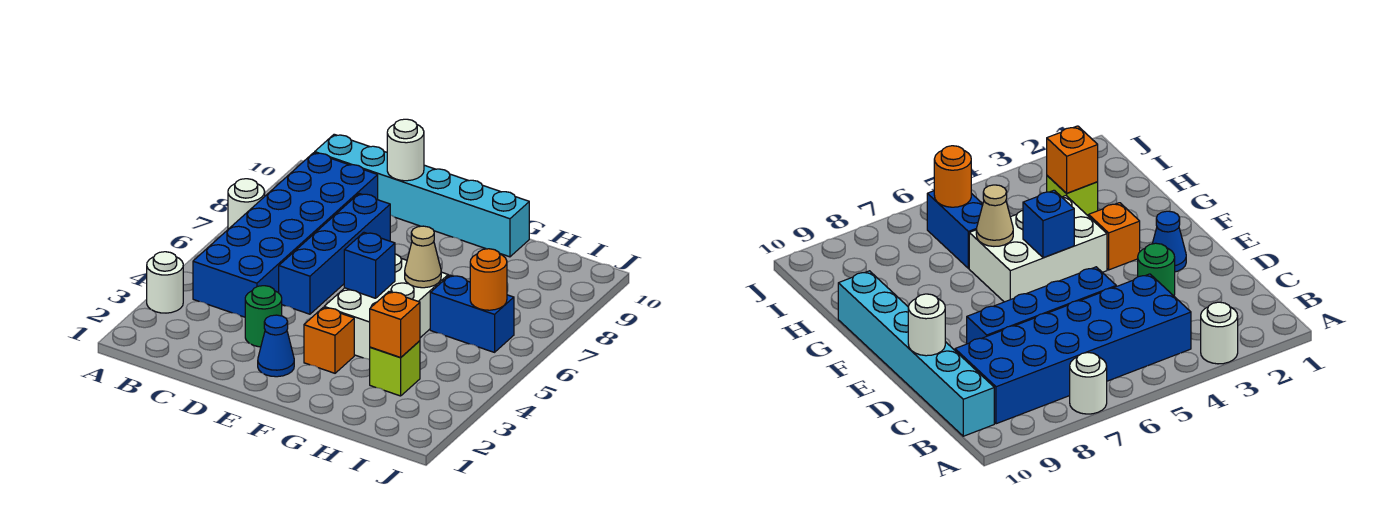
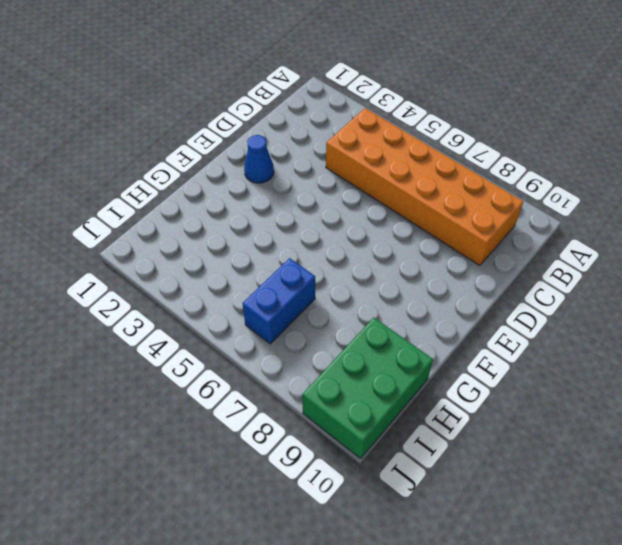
orange brick B4:C9 level 1 -> blue brick B4:C9 level 1
green brick H9:J10 level 1 -> none
none -> white round brick A3 level 1
none -> white round brick A7 level 1
none -> cyan brick B10:G10 level 1

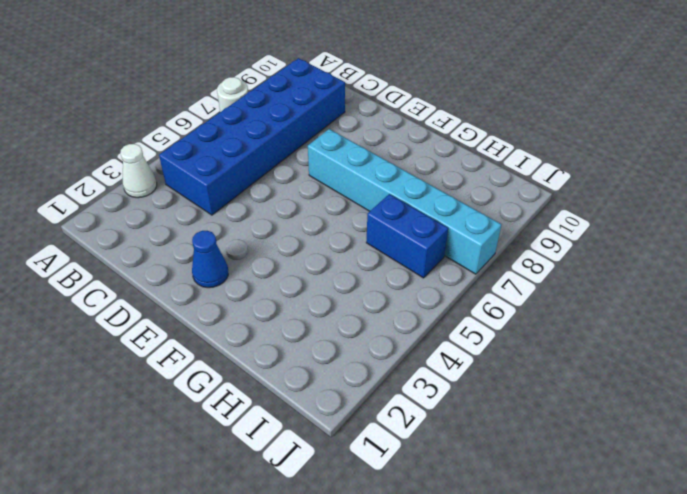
white cone A3 level 1 -> white round brick A3 level 1
cyan brick E7:J7 level 1 -> cyan brick B10:G10 level 1
none -> green round brick D3 level 1
none -> blue brick D5:D8 level 1
none -> orange brick F3 level 1

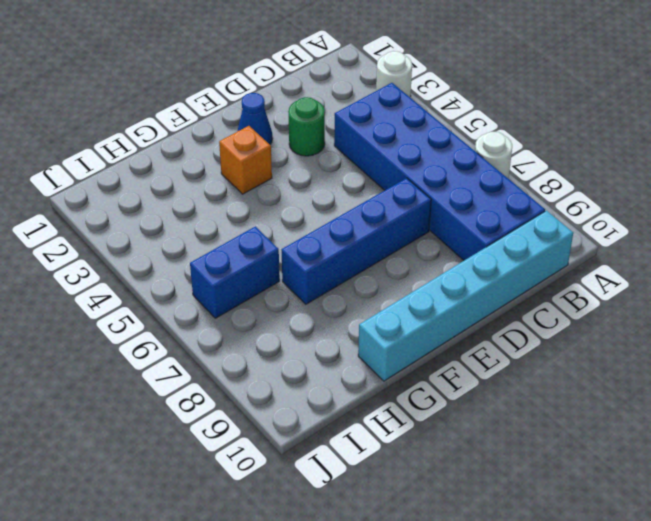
blue brick D7:G7 level 1 -> blue brick D5:D8 level 1
none -> white brick F4:G6 level 1
none -> lime brick H3 level 1
none -> white round brick D10 level 2

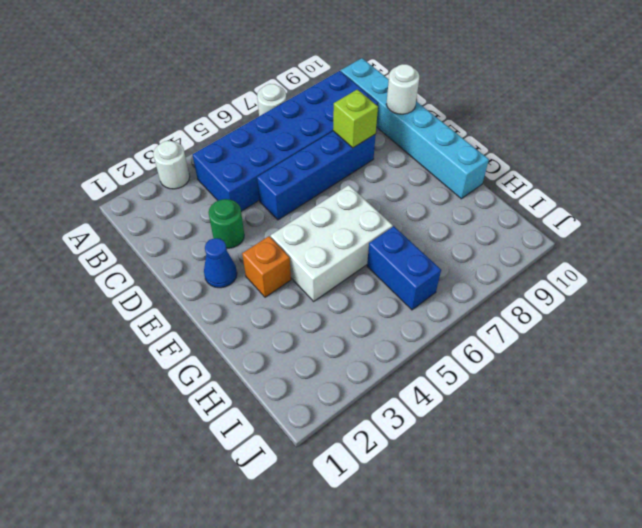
lime brick D8 level 2 -> lime brick H3 level 1
none -> blue brick F5 level 2
none -> tan cone G6 level 2
none -> orange brick H3 level 2

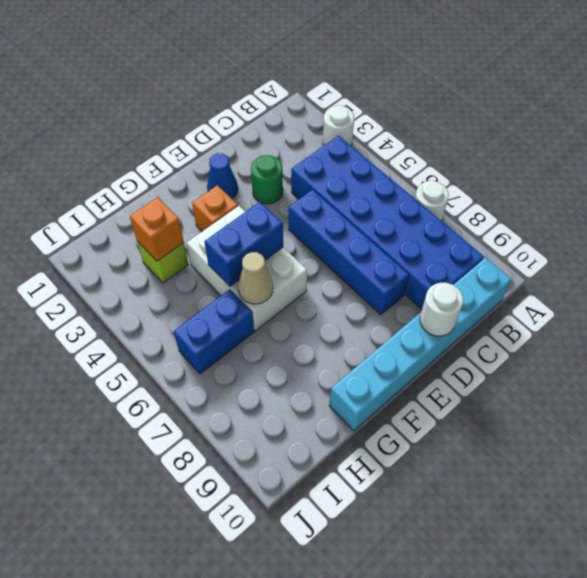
blue brick F5:G5 level 2 -> blue brick F5 level 2
none -> orange round brick I6 level 2

